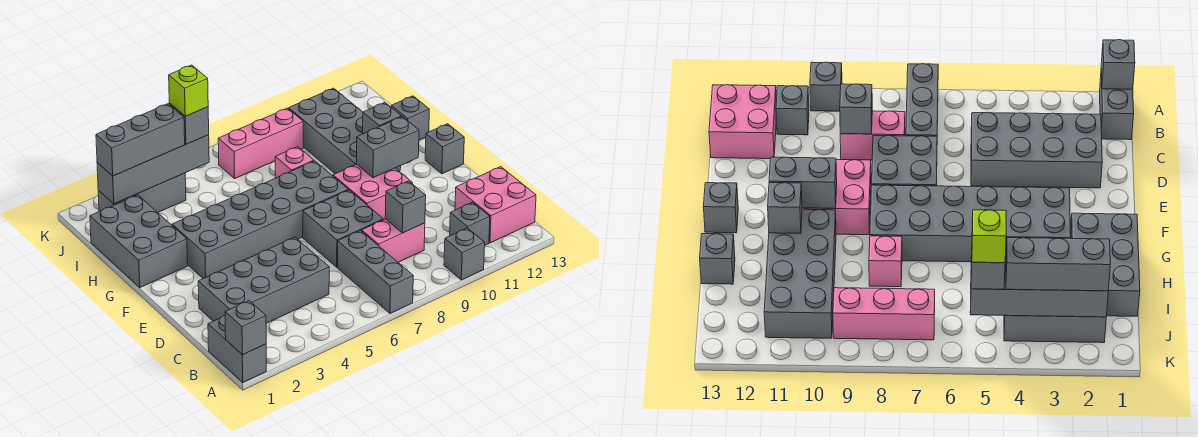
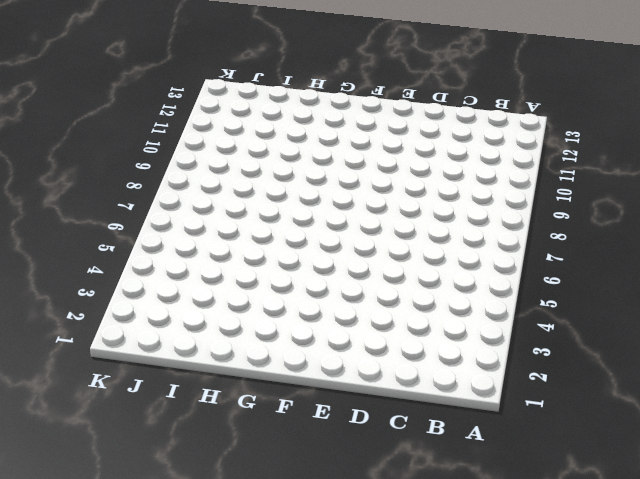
none -> grey brick A1:B1 level 1
none -> grey brick A7:C7 level 1
none -> grey brick A10 level 1

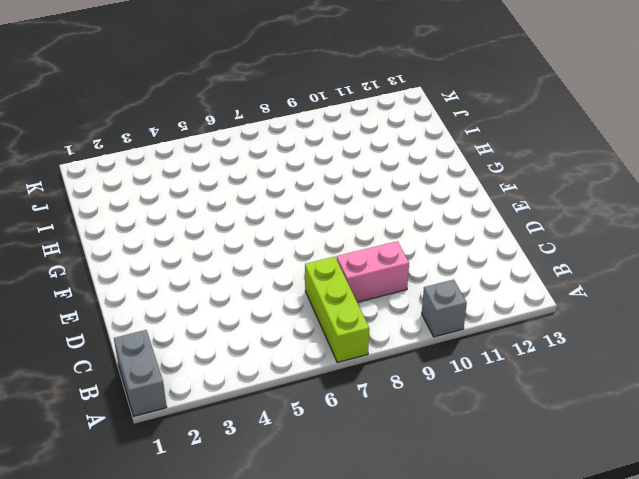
lime brick A7:C7 level 1 -> grey brick A7:C7 level 1
none -> grey brick B11 level 1
none -> pink brick B12:C13 level 1
none -> grey brick C2:D5 level 1

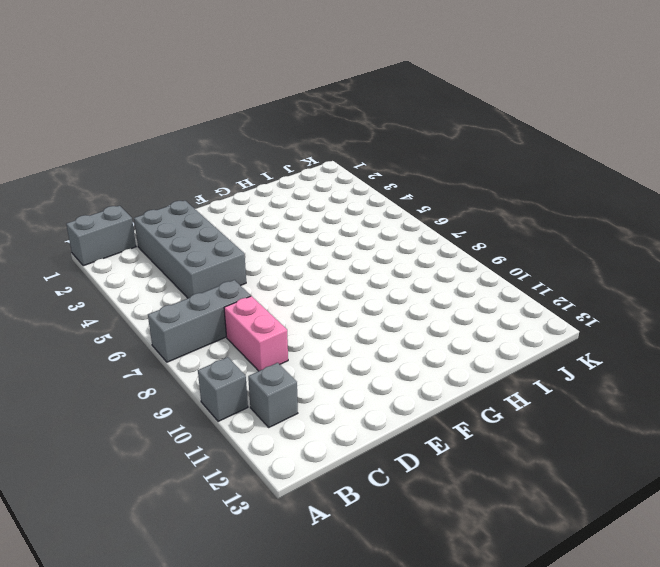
none -> pink brick B12:C13 level 1
none -> grey brick D7:E8 level 1
none -> pink brick E9:F10 level 1

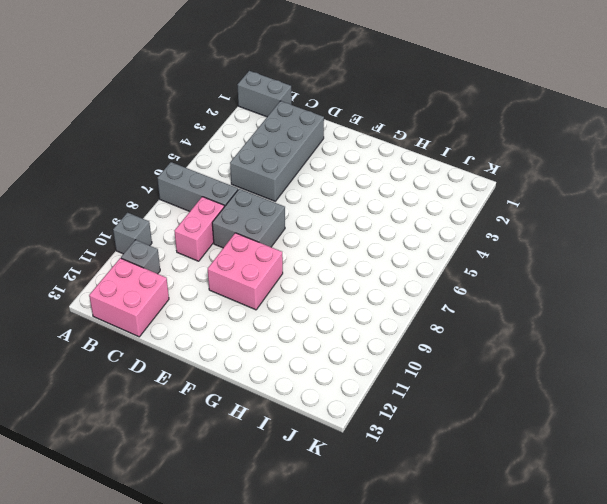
none -> grey brick F3:G8 level 1
none -> grey brick F13 level 1
none -> grey brick G1:I2 level 1

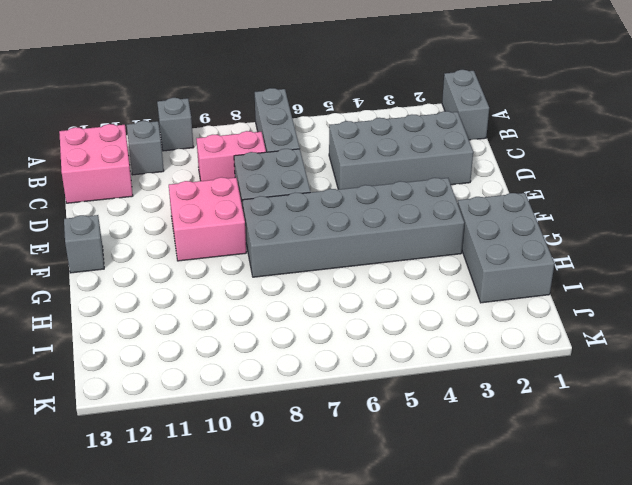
none -> grey brick G10:J11 level 1
none -> pink brick H8 level 1
none -> grey brick H13 level 1

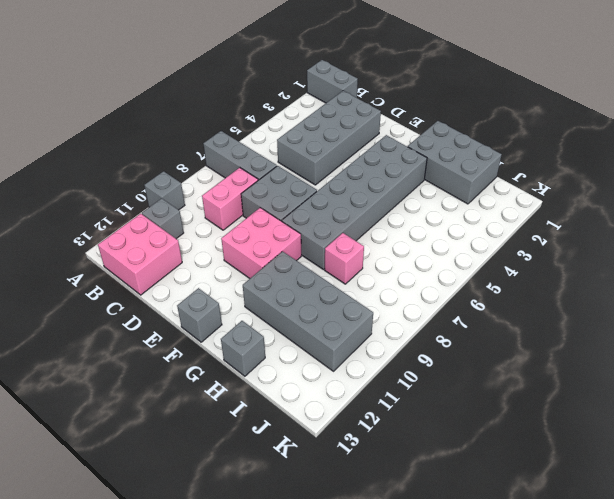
none -> grey brick J2:J4 level 1
none -> pink brick J7:J9 level 1
none -> grey brick A1 level 2

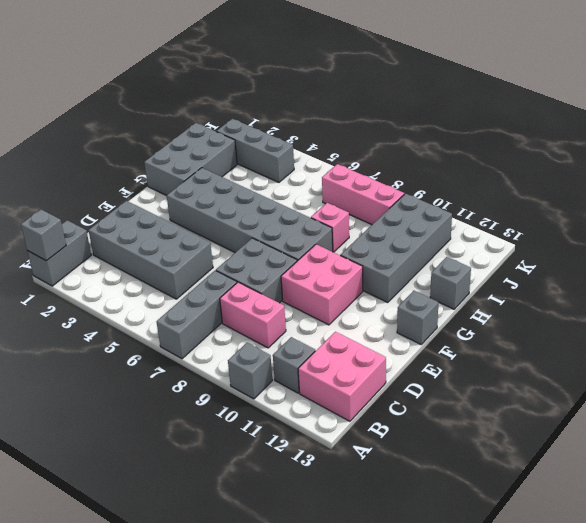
none -> grey brick C9 level 2
none -> grey brick F10:F11 level 2
none -> grey brick G11 level 2

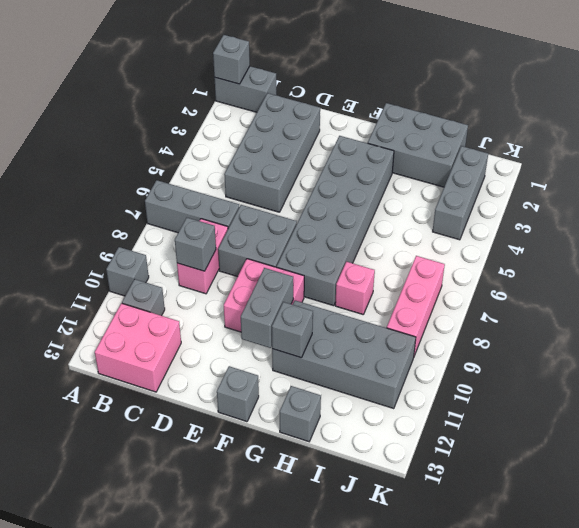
none -> grey brick J2:J5 level 2
none -> grey brick J2:J4 level 3
none -> grey brick J5 level 3

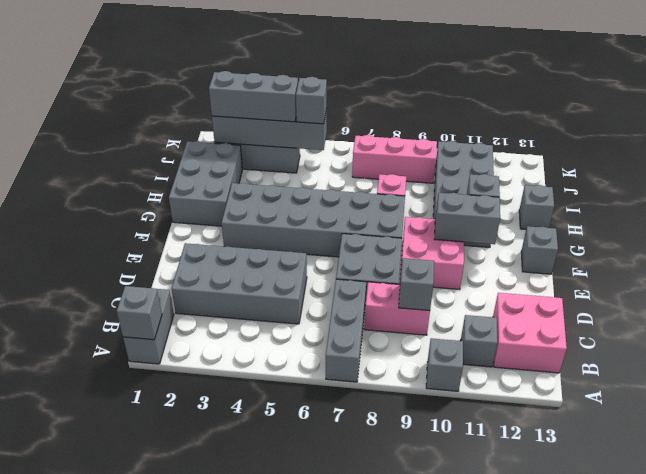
none -> lime brick J5 level 4

